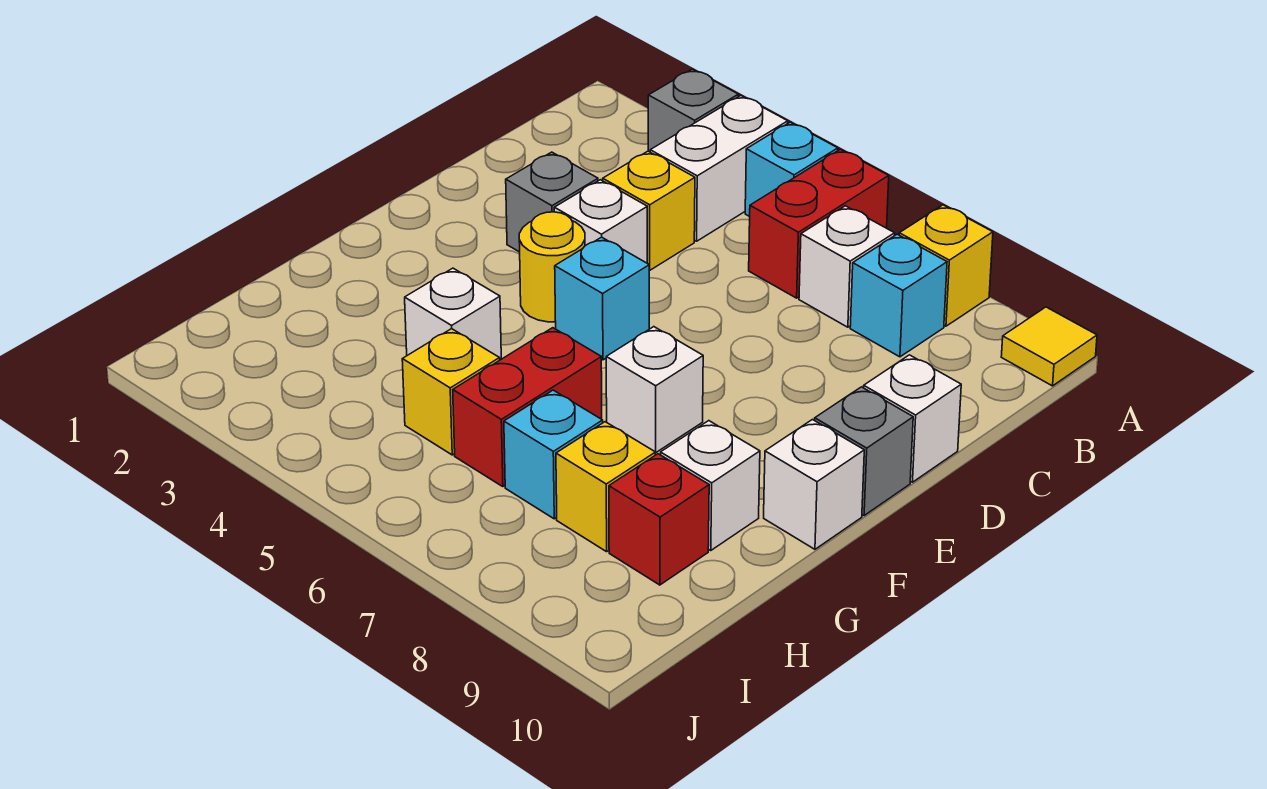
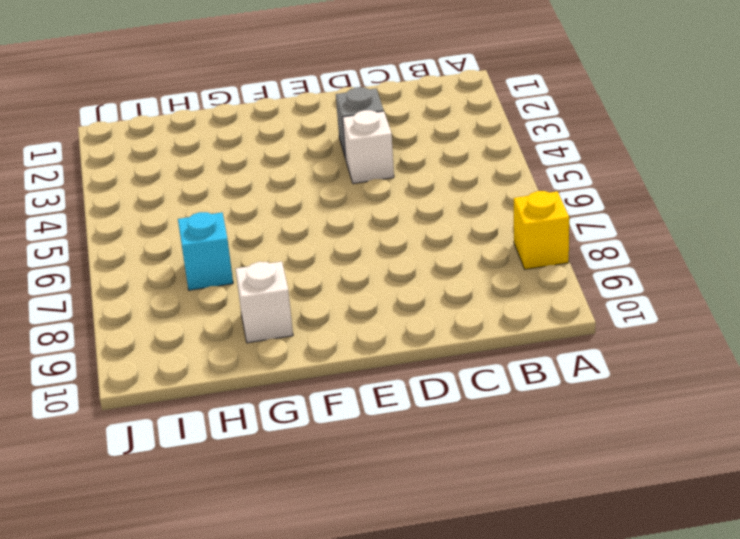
none -> grey brick A3 level 1
none -> white brick A4:B4 level 1
none -> cyan brick A5 level 1

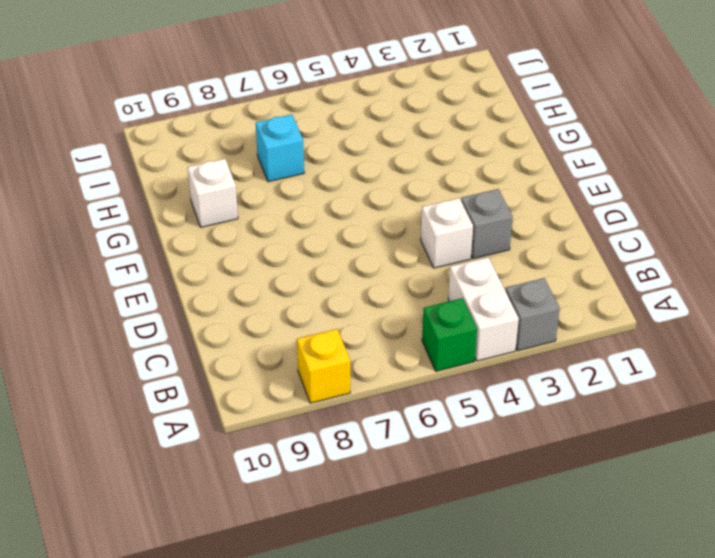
green brick A5 level 1 -> cyan brick A5 level 1
none -> red brick A6:B6 level 1
none -> yellow tile A10 level 1
none -> white brick B7 level 1

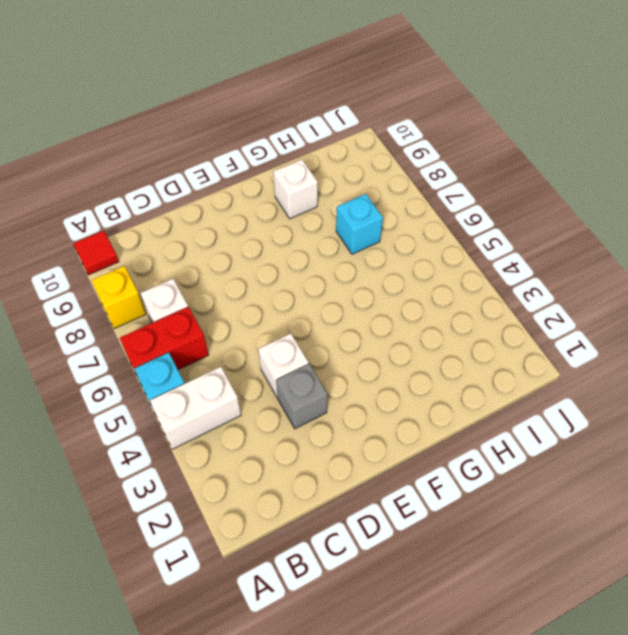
red tile A10 level 1 -> yellow tile A10 level 1
none -> grey brick A3 level 1
none -> cyan brick B8 level 1
none -> yellow brick C4 level 1

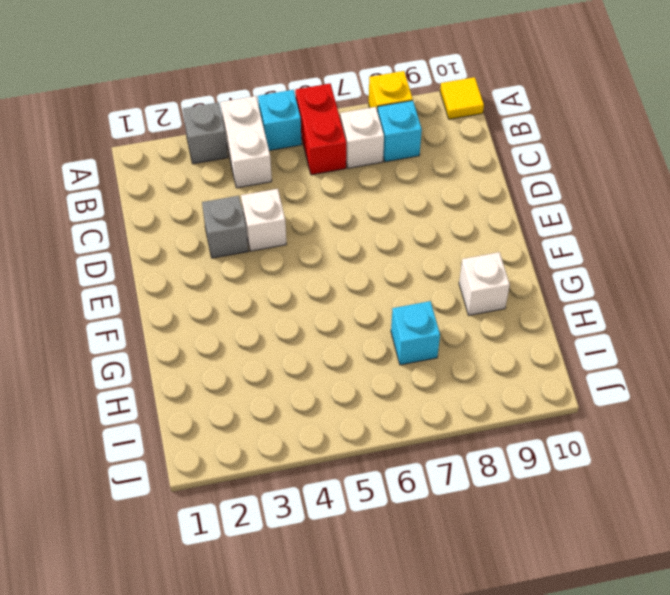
none -> yellow brick C4 level 1
none -> white brick D10 level 1
none -> yellow round brick E4 level 1

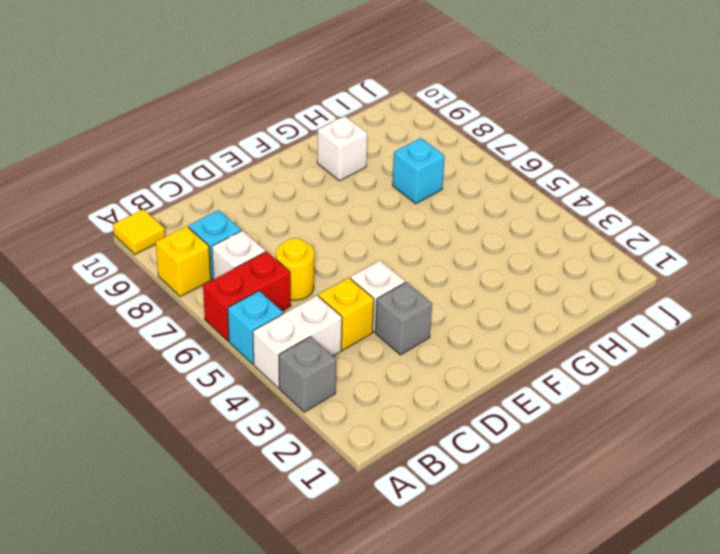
yellow round brick C6 level 1 -> yellow round brick E4 level 1
none -> white brick D10 level 1
none -> cyan brick E5 level 1
none -> grey brick E10 level 1

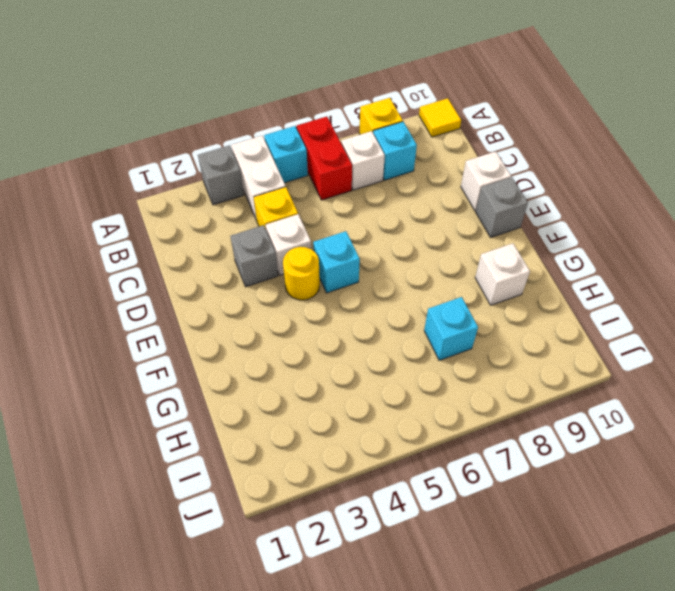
none -> white brick F7 level 1
none -> white brick F10 level 1
none -> white brick G4 level 1

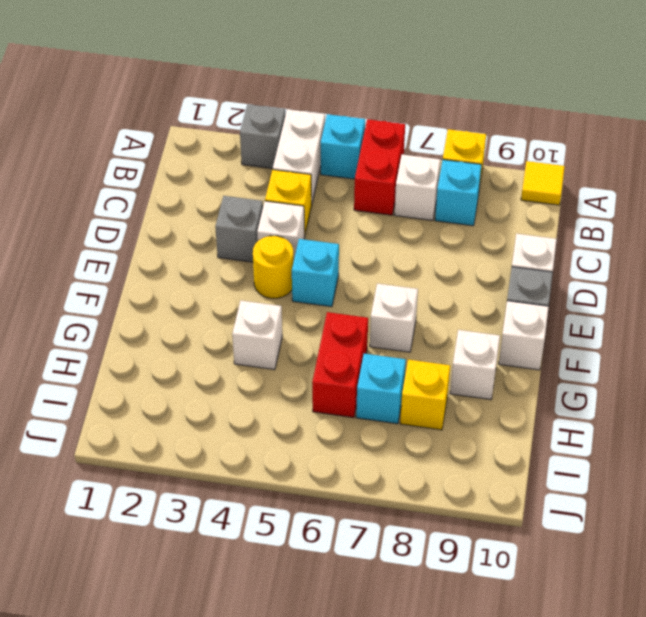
none -> yellow brick H5 level 1
none -> red brick H9 level 1

